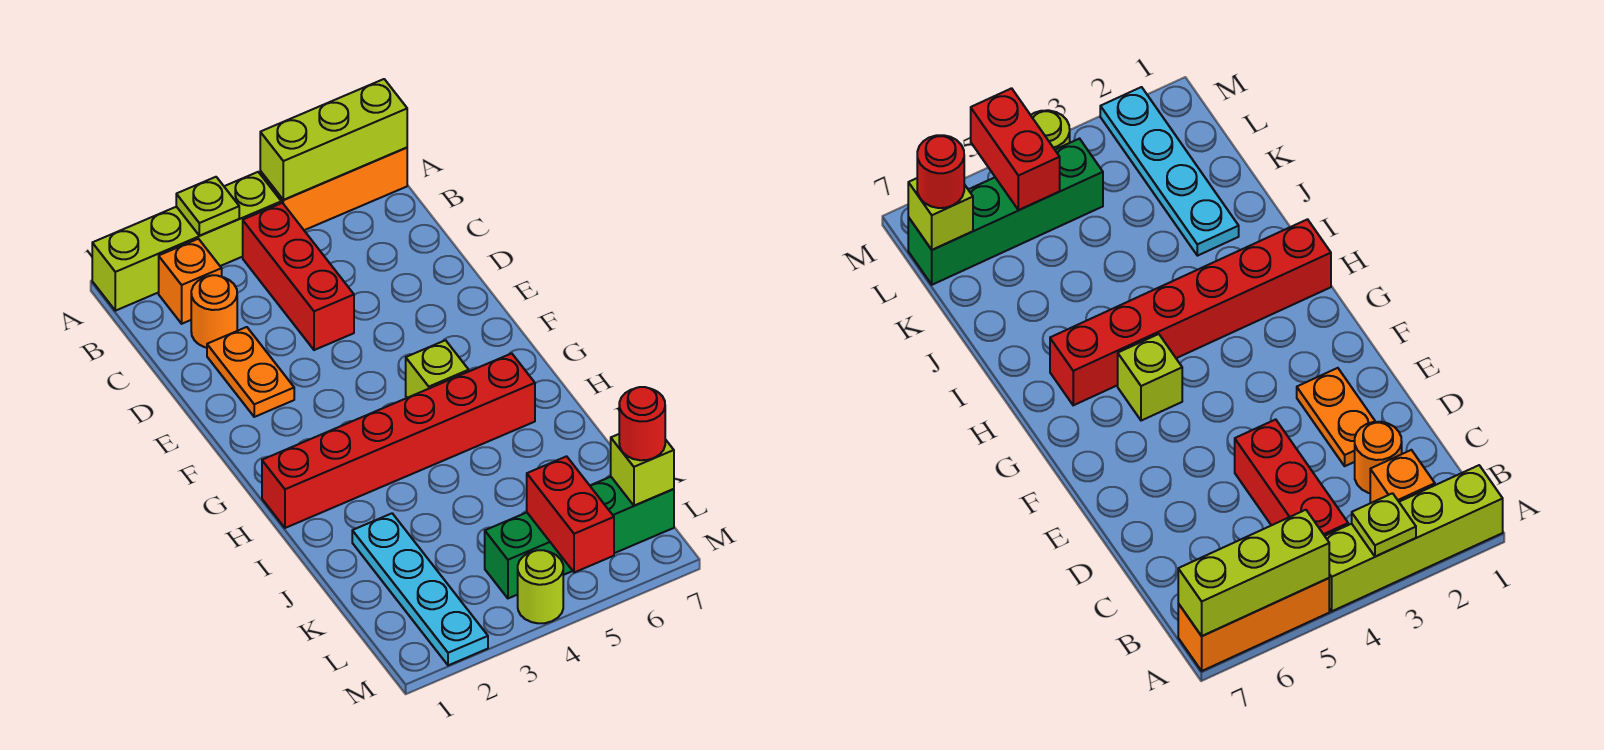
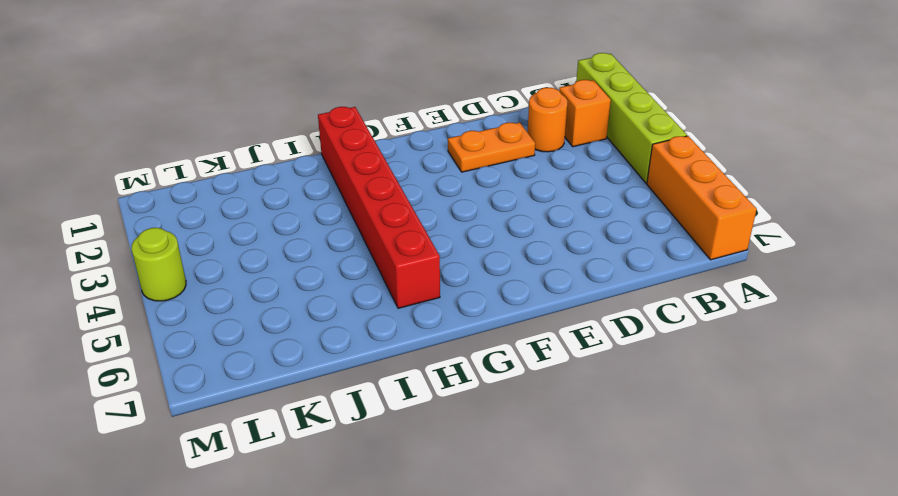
none -> red brick B4:D4 level 1
none -> lime brick G5 level 1
none -> cyan plate J2:M2 level 1

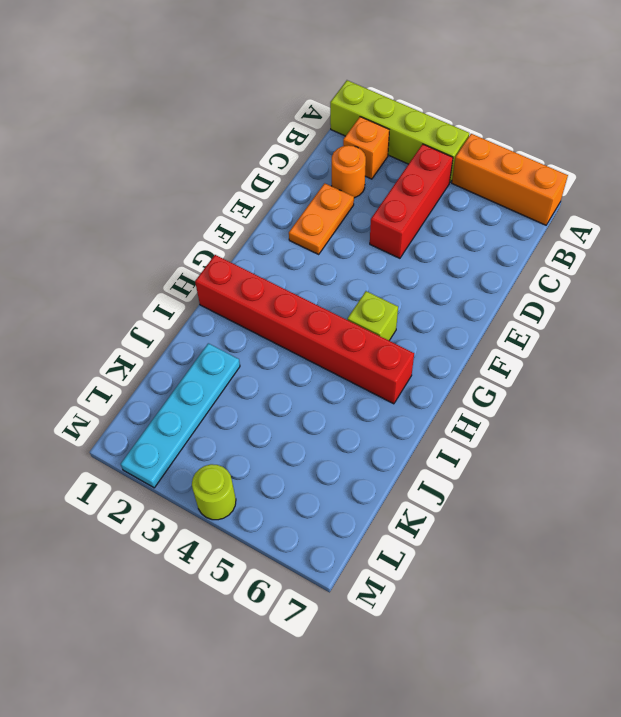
none -> green brick L4:L7 level 1
none -> lime plate A3 level 2
none -> lime brick A5:A7 level 2

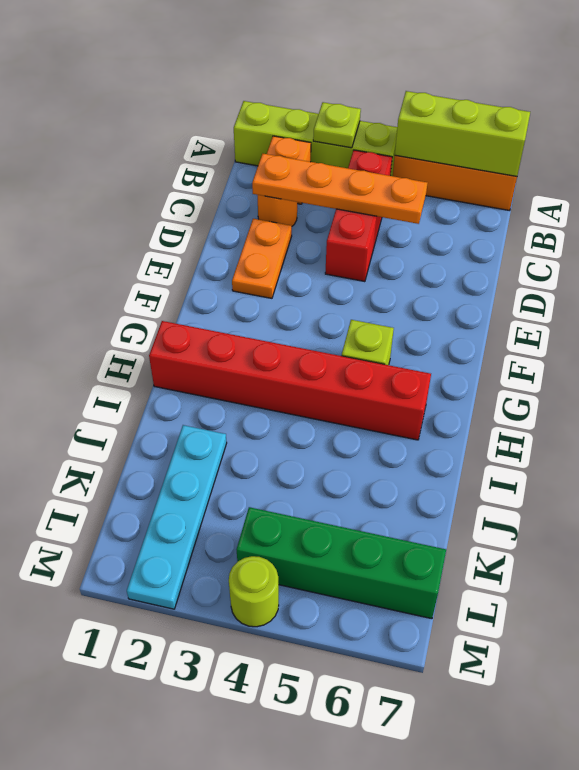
orange plate C2:C5 level 2 -> none
none -> red brick L5:M5 level 2
none -> lime brick L7 level 2
none -> red round brick L7 level 3

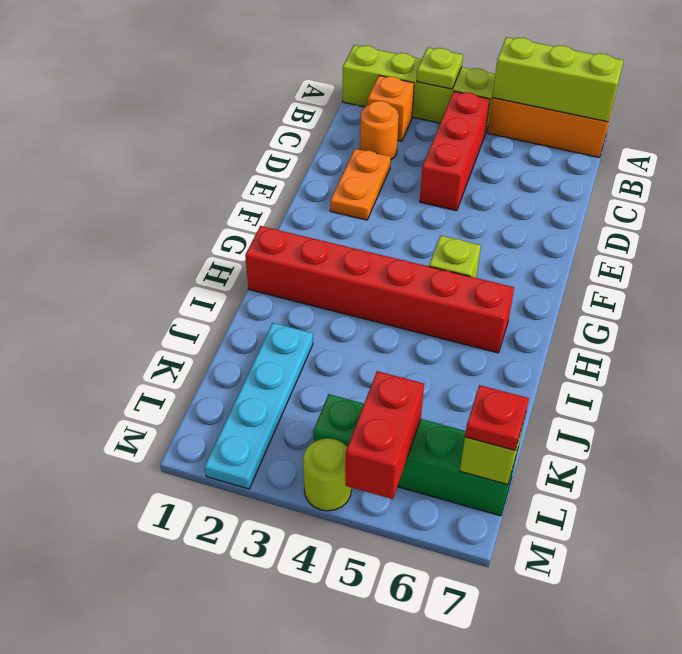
red plate L7 level 3 -> red round brick L7 level 3

